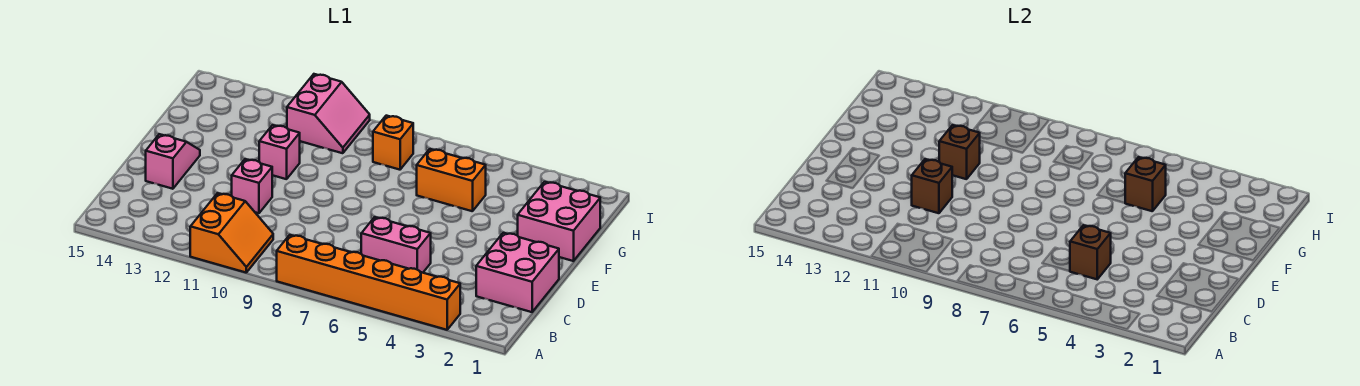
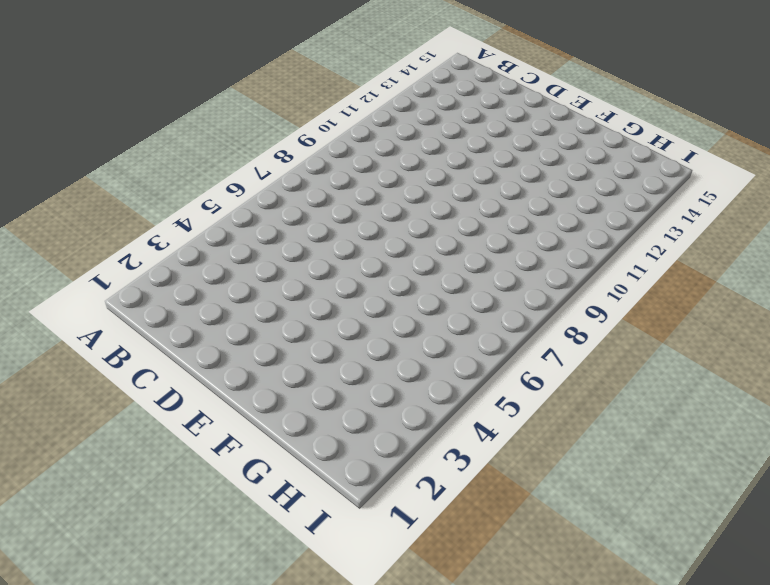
none -> orange brick A3:A8 level 1
none -> orange slope A10:B11 level 1 top 11
none -> pink brick C1:D2 level 1

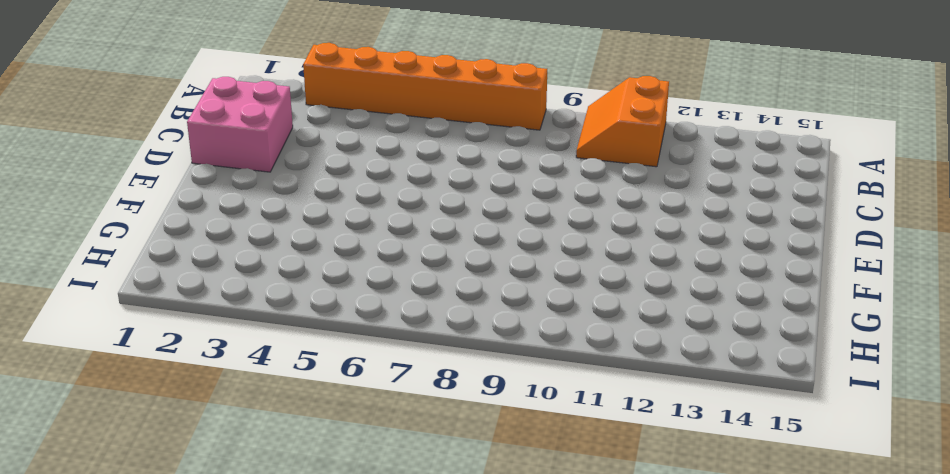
none -> pink brick C5:C6 level 1
none -> pink brick D11 level 1
none -> pink slope D14:E14 level 1 top D

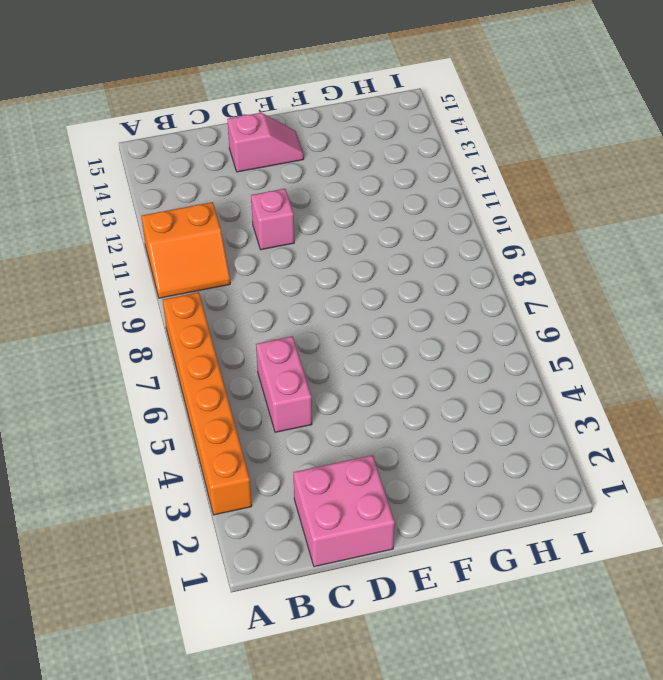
none -> pink brick F1:G2 level 1
none -> pink brick F11 level 1
none -> orange brick G5:G6 level 1

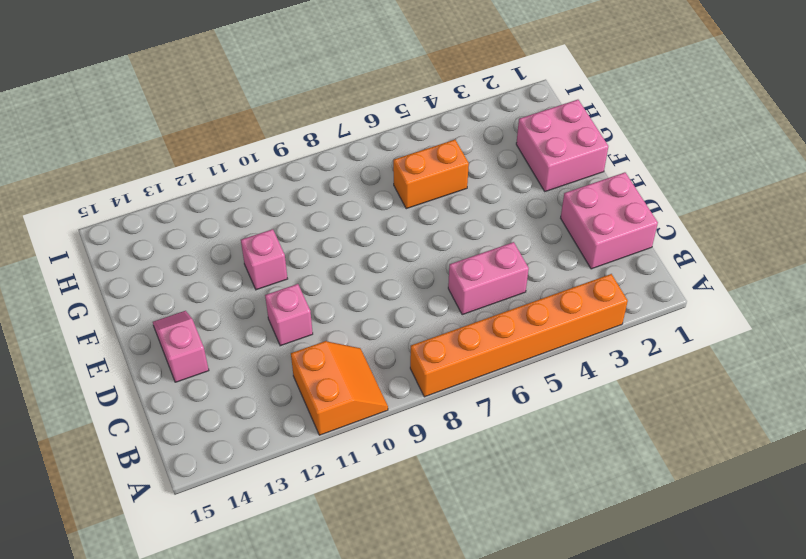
none -> orange brick H8 level 1
none -> pink slope H10:I11 level 1 top 11
none -> brown brick C5 level 2

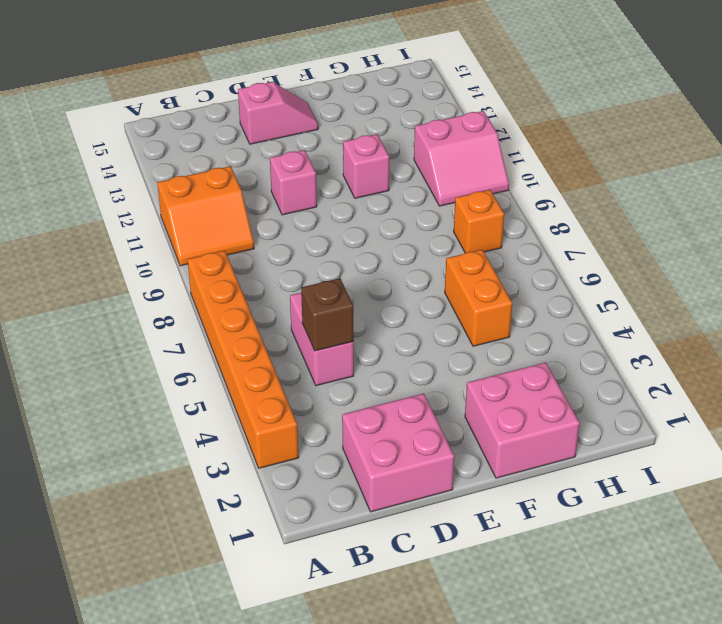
none -> brown brick D11 level 2
none -> brown brick F11 level 2
none -> brown brick G5 level 2

